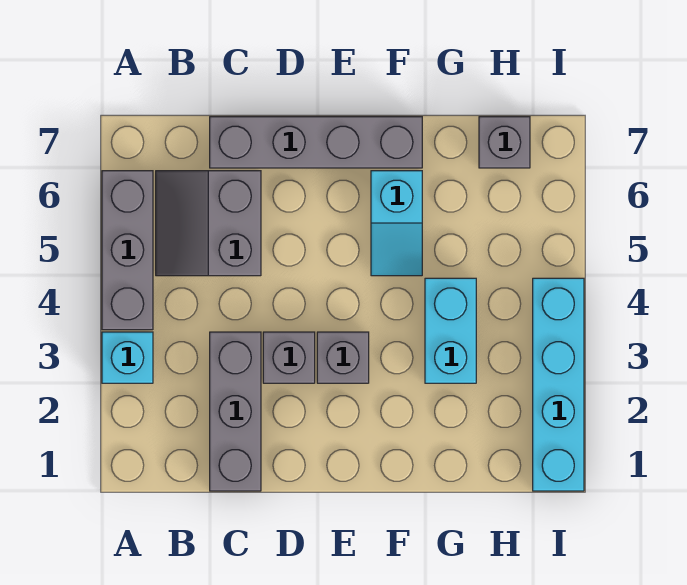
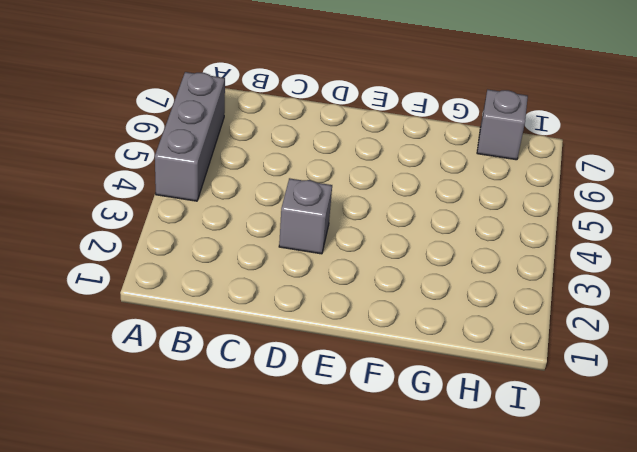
none -> cyan brick A3 level 1
none -> grey slope B5:C6 level 1 top C

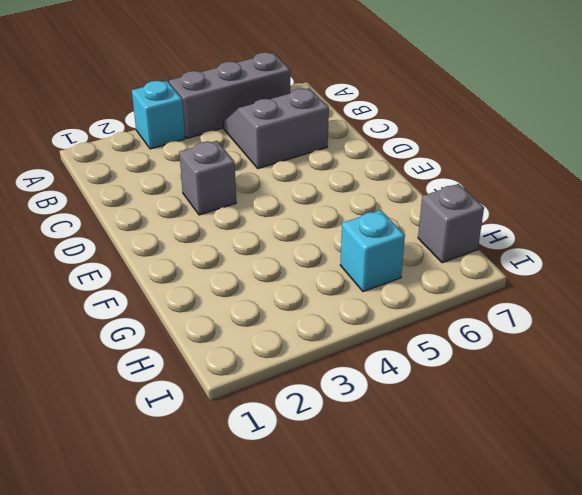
cyan brick H5 level 1 -> none
none -> grey brick C1:C3 level 1
none -> grey brick C7:F7 level 1

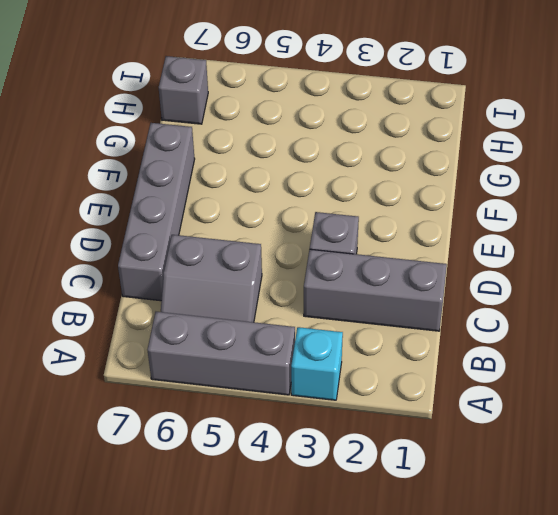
none -> grey brick E3 level 1
none -> cyan slope F5:F6 level 1 top 6

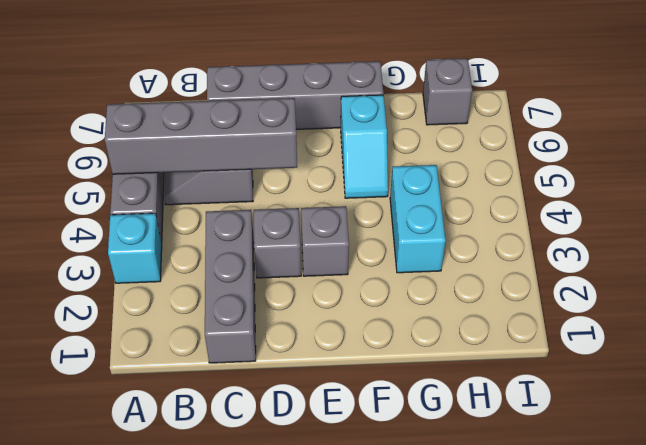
grey brick A5:D5 level 2 -> none
none -> cyan brick I1:I4 level 1

